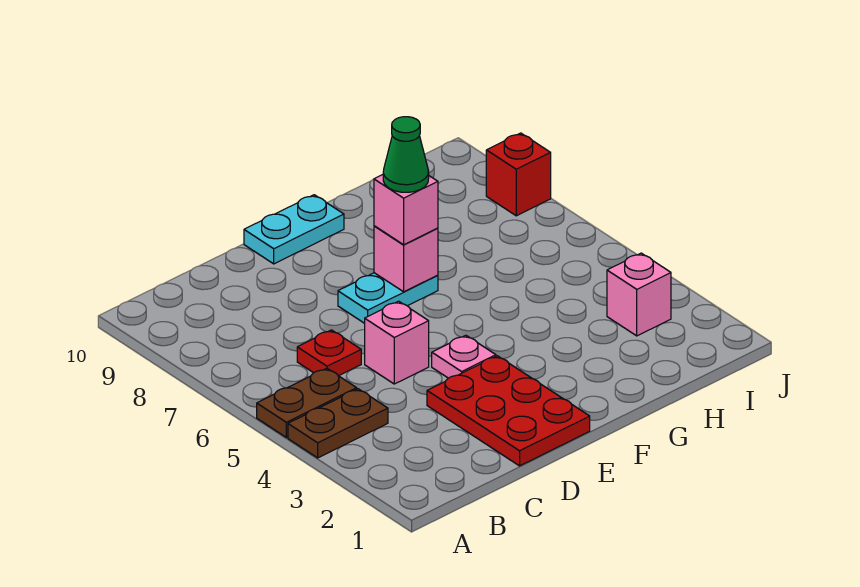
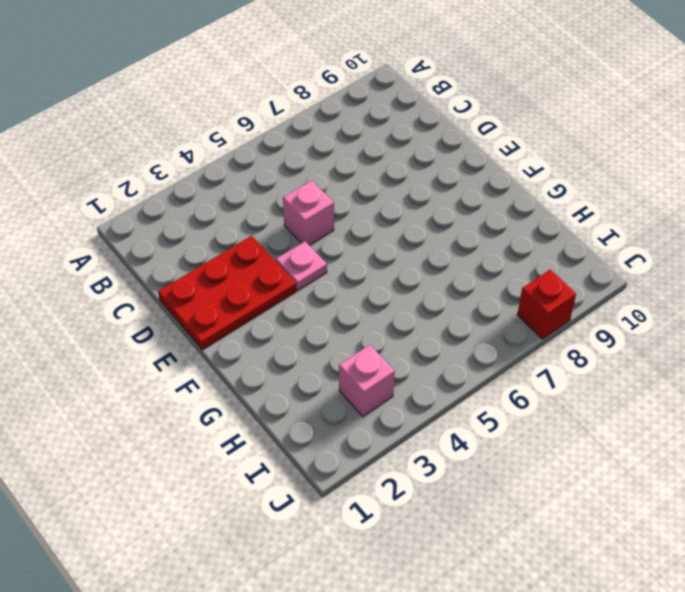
none -> brown plate A4:B4 level 1
none -> brown plate A5:B5 level 1
none -> red plate C6 level 1

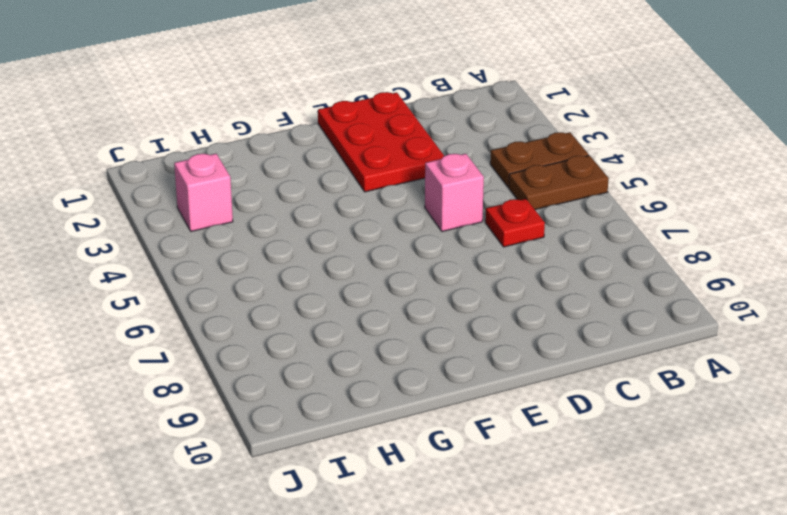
none -> pink plate E4 level 1
none -> cyan plate E7:F7 level 1
none -> cyan plate E10:F10 level 1

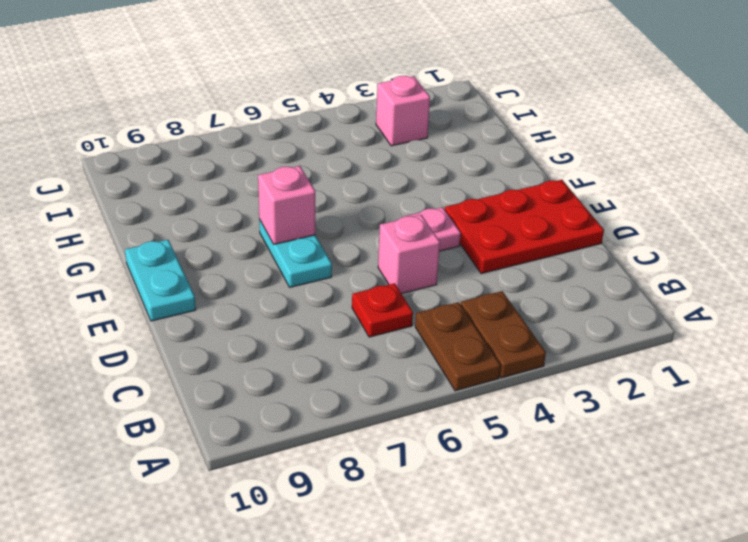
none -> red brick J8 level 1
none -> pink brick F7 level 3
none -> green cone F7 level 4

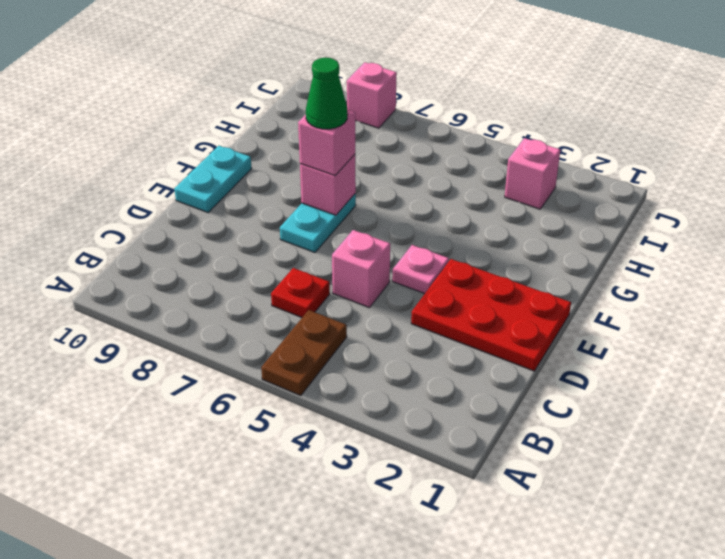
pink brick J8 level 1 -> red brick J8 level 1
none -> brown plate A4:B4 level 1

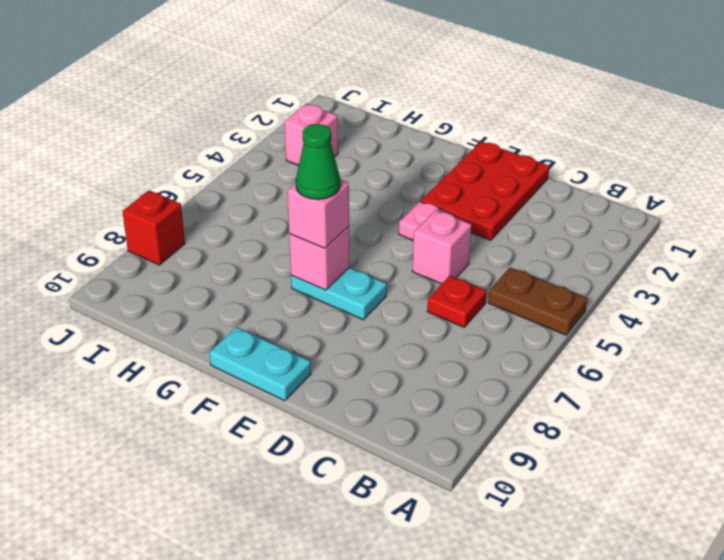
none -> brown plate A4:B4 level 1

